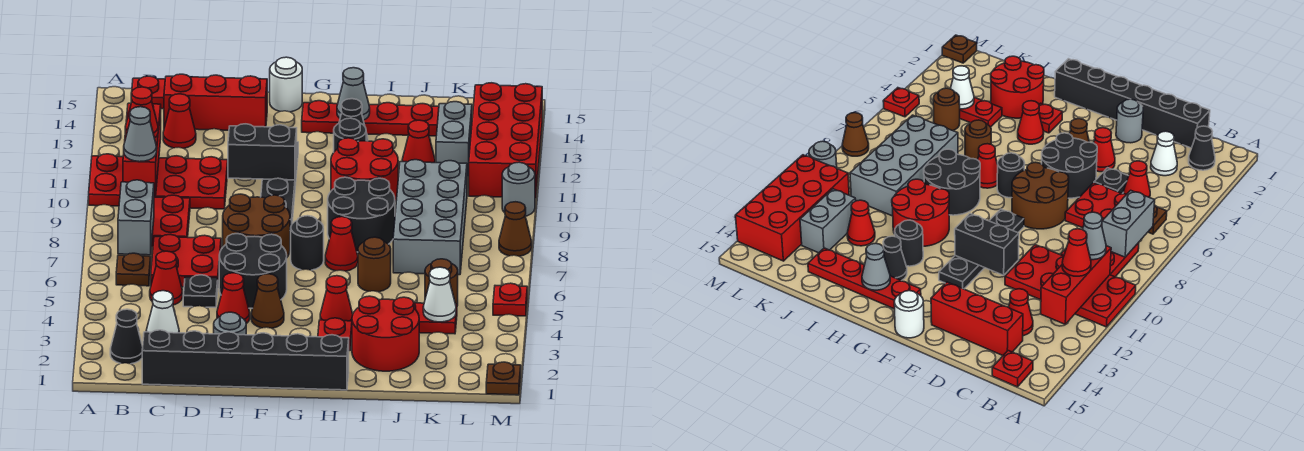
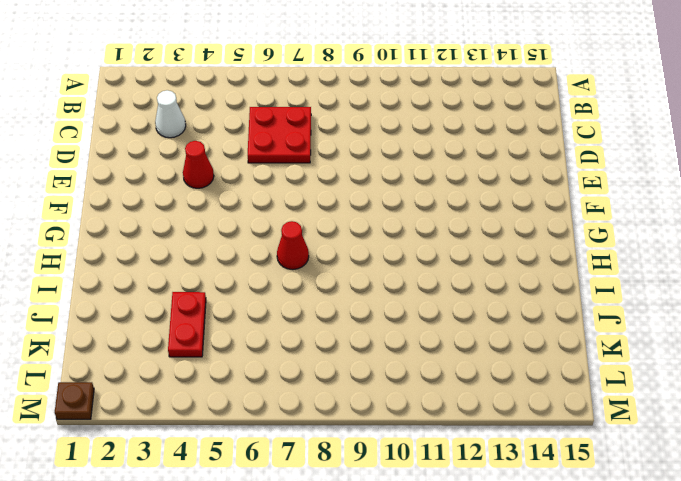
none -> red plate A10:D11 level 1
none -> black cone B2 level 1
none -> brown plate B6 level 1
none -> red plate B8:C9 level 1

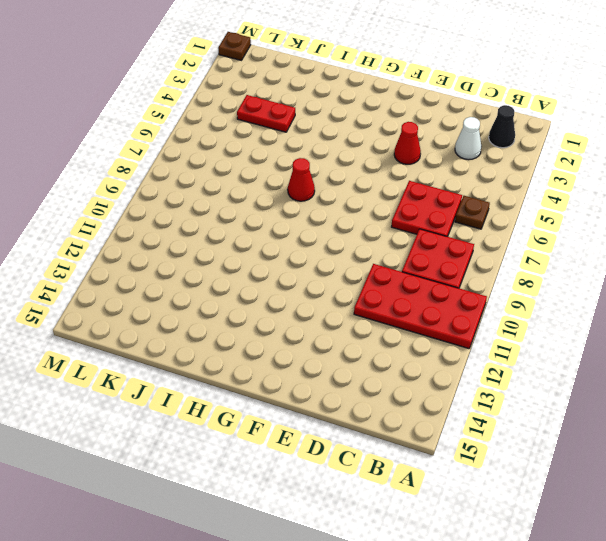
none -> red plate B15 level 1
none -> black brick C1:H1 level 1
none -> red cone C5 level 1
none -> red cone C13 level 1

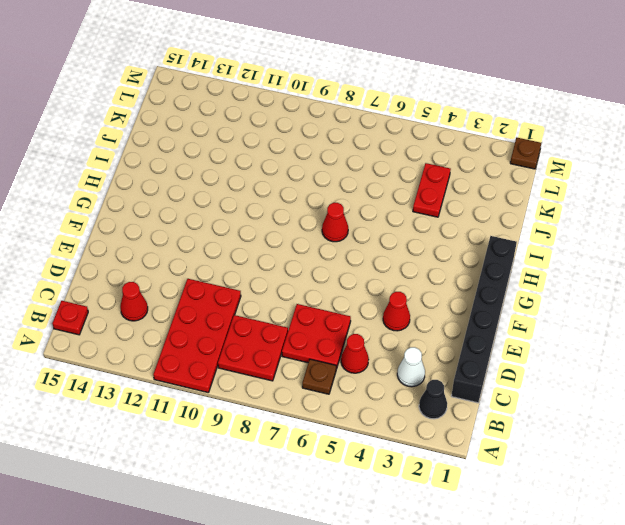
none -> red brick C14:E14 level 1
none -> black plate D5 level 1
none -> grey round brick E2 level 1
none -> black round brick E5:F6 level 1

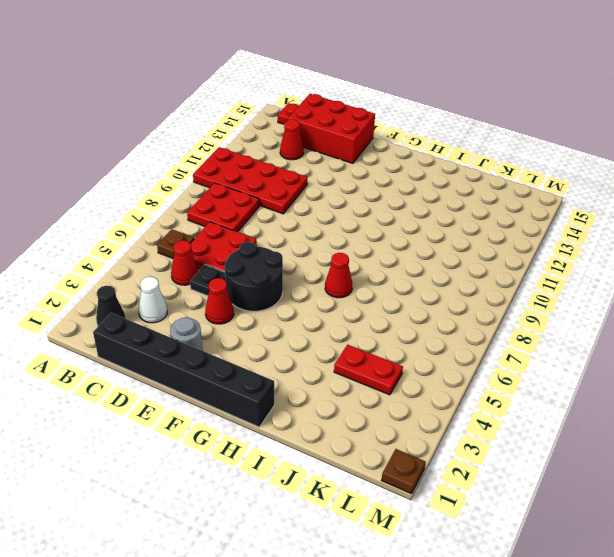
red brick C14:E15 level 1 -> red brick C14:E14 level 1
none -> brown round brick E7:F8 level 1
none -> brown cone F4 level 1
none -> black plate F9:F12 level 1
none -> white round brick F15 level 1

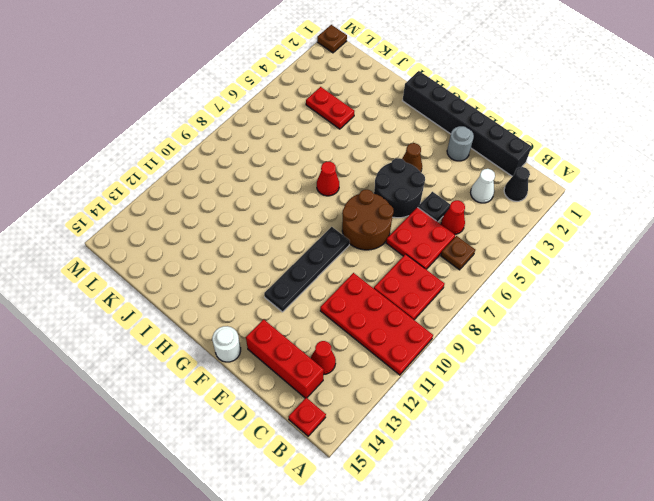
none -> red cone E4 level 1
none -> black round brick G7 level 1
none -> red plate G14:J14 level 1
none -> red plate H3 level 1

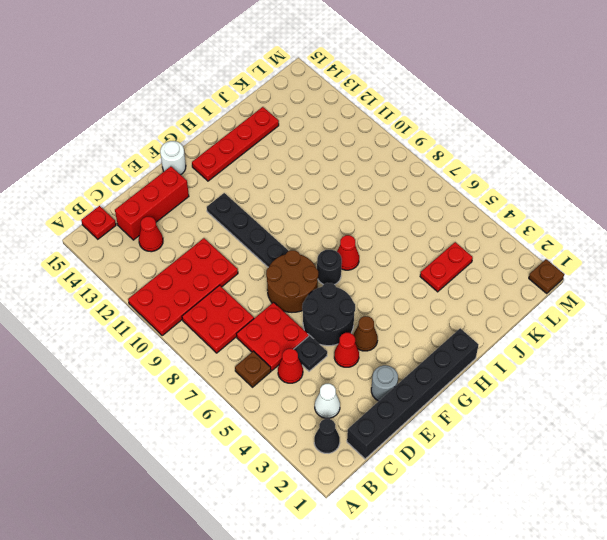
none -> red plate H3 level 1
none -> red cone H4 level 1
none -> black round brick H8:I9 level 1
none -> red round brick H10:I11 level 1

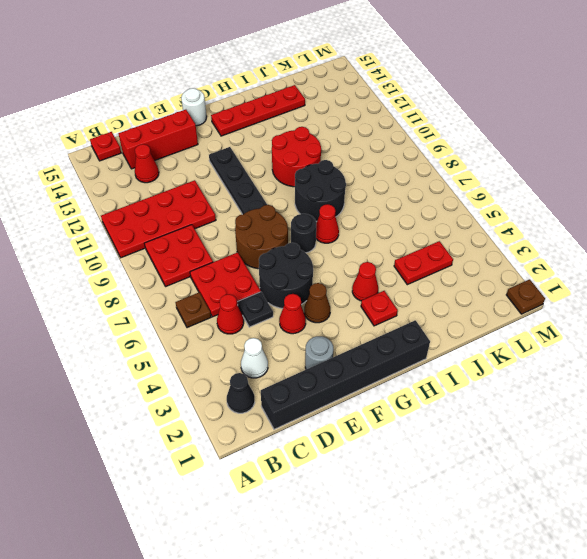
none -> black round brick H12 level 1
none -> black cone H13 level 1
none -> red round brick I2:J3 level 1
none -> brown round brick I6 level 1

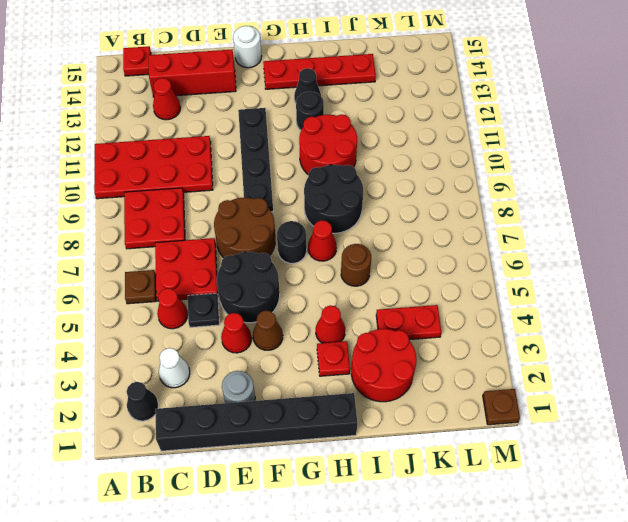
none -> grey brick J7:K10 level 1
none -> red cone J12 level 1
none -> brown round brick K5 level 1
none -> grey brick K12:K13 level 1

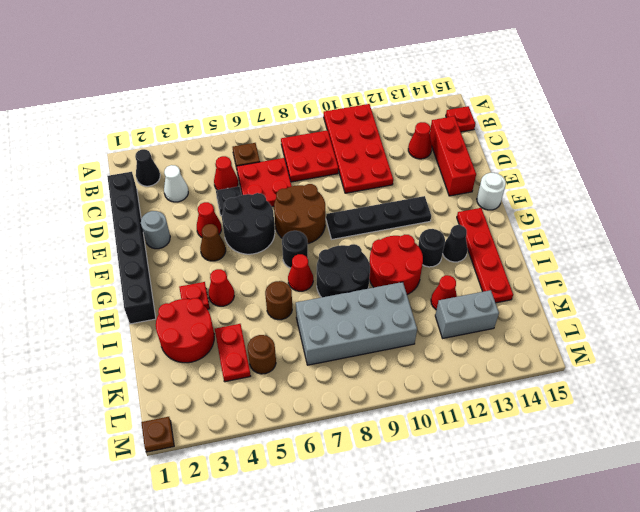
none -> red brick L11:M14 level 1
none -> red plate M5 level 1
none -> brown cone M8 level 1
none -> grey round brick M10 level 1

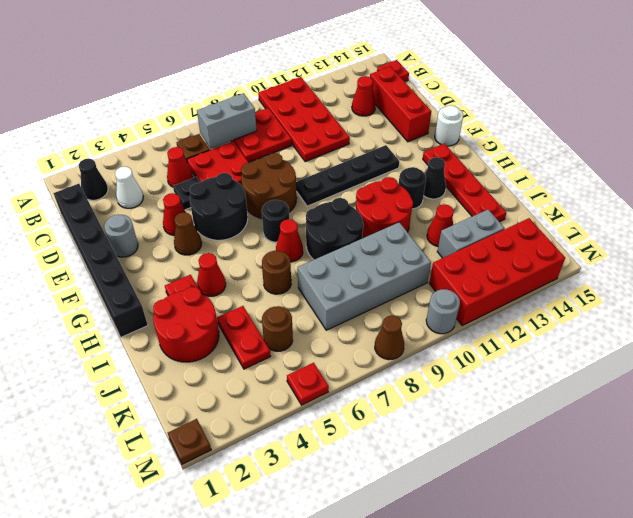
none -> red brick B10:B12 level 2
none -> black brick E11:F11 level 2
none -> grey cone H14 level 2
none -> white cone K4 level 2

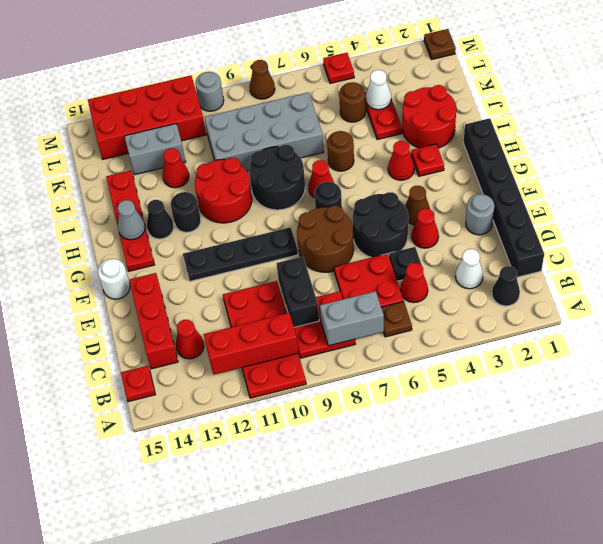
black brick C9:D9 level 2 -> black brick E11:F11 level 2
none -> grey cone B10 level 3
none -> red cone B11 level 3

